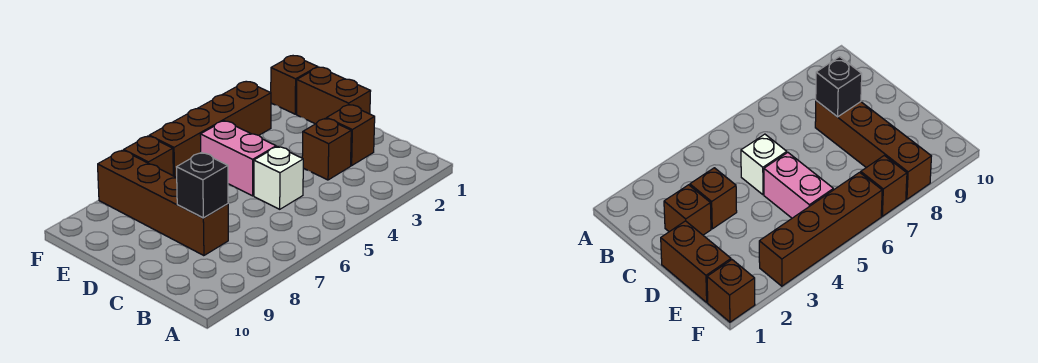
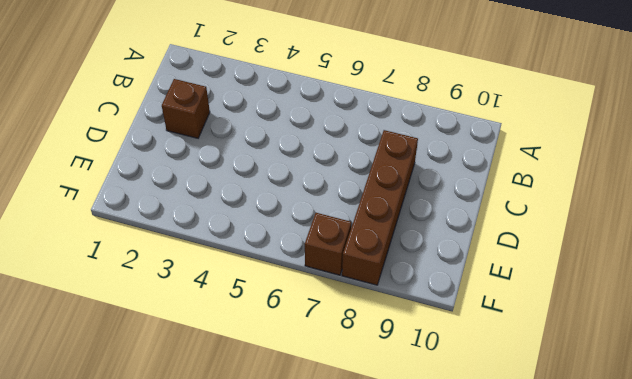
none -> brown brick C3 level 1
none -> white brick C5 level 1

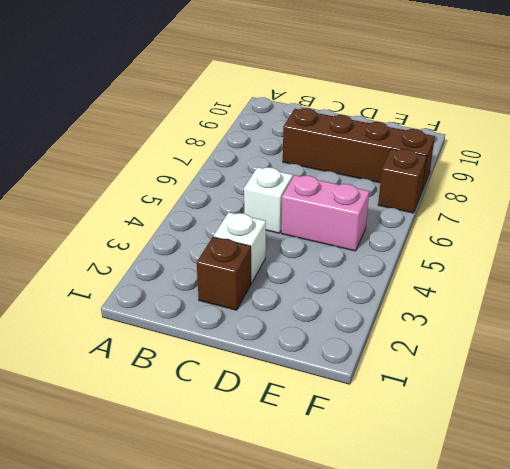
white brick C3 level 1 -> brown brick C3 level 1
none -> brown brick D1:E1 level 1
none -> brown brick F1 level 1

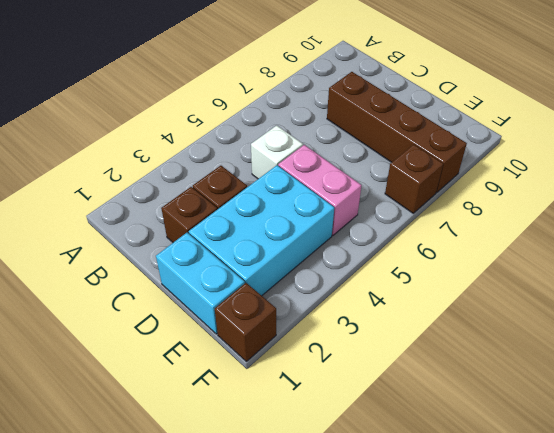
cyan brick D1:E1 level 1 -> brown brick D1:E1 level 1
cyan brick D2:E4 level 1 -> none
none -> brown brick F3:F6 level 1
none -> black brick C8 level 2

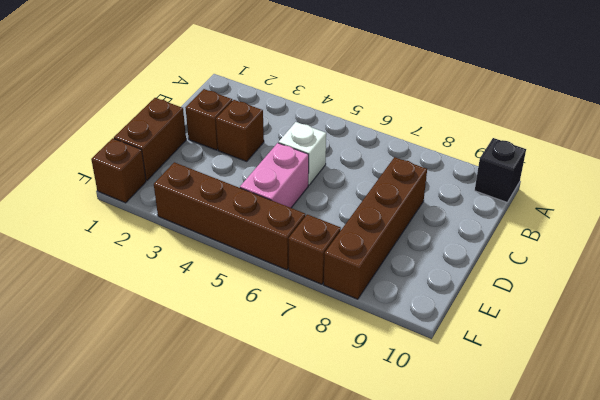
black brick A10 level 1 -> black brick C8 level 2

